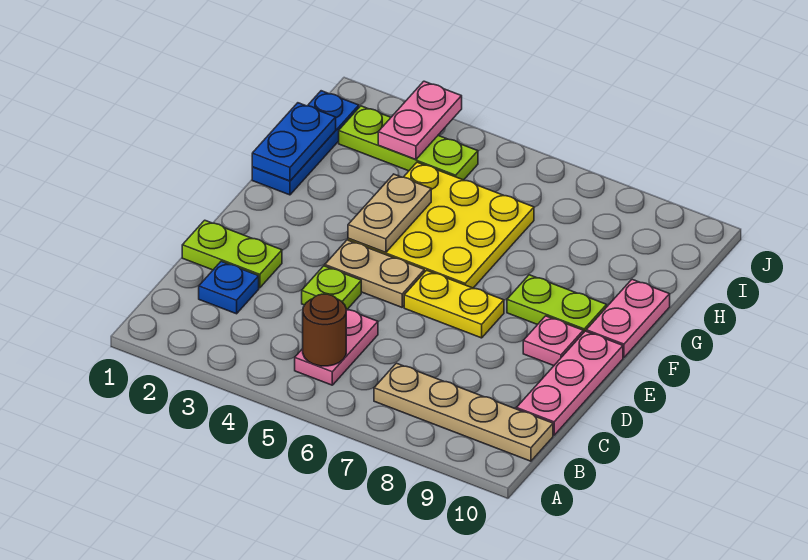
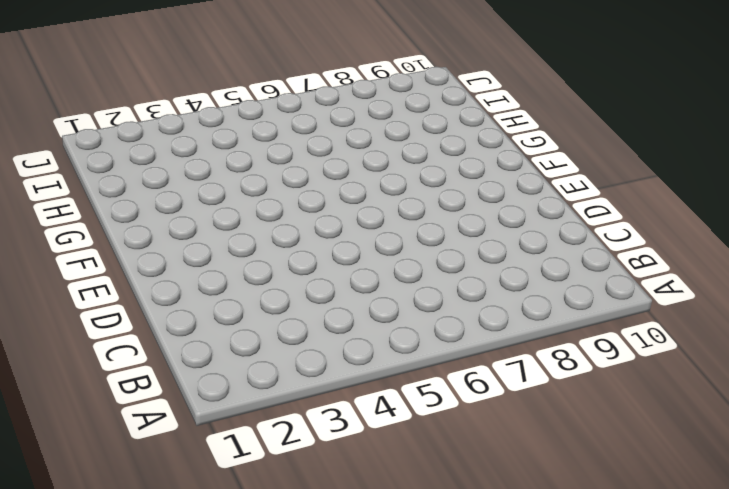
none -> pink plate B5:C5 level 1
none -> tan plate B7:B10 level 1
none -> blue plate C2 level 1

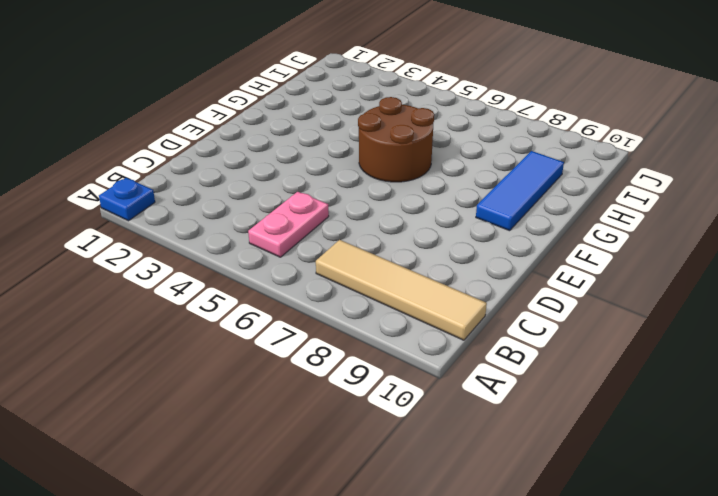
blue plate A1 level 1 -> blue plate C2 level 1
tan tile B7:B10 level 1 -> tan plate B7:B10 level 1
brown round brick F5:G6 level 1 -> yellow plate F4:H6 level 1
blue tile F9:H9 level 1 -> lime plate F8:F9 level 1
none -> pink plate C10:E10 level 1
none -> lime plate D1:D2 level 1
none -> lime plate D4 level 1

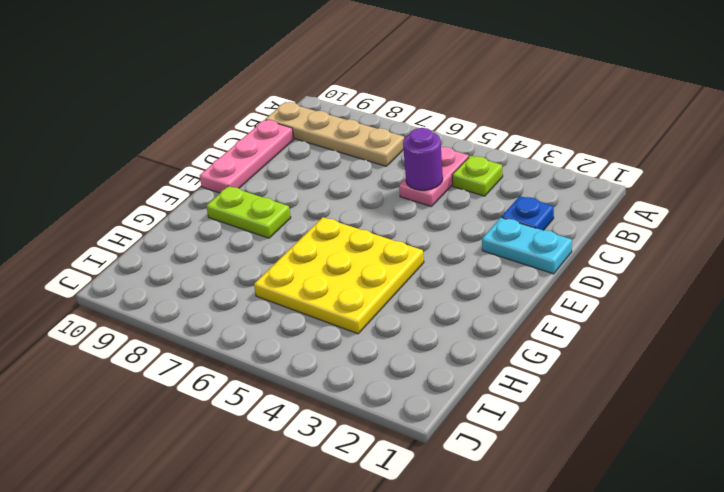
lime plate B4 level 1 -> lime plate D4 level 1
purple round brick C5 level 2 -> none
cyan plate D1:D2 level 1 -> lime plate D1:D2 level 1
none -> tan plate E4:E5 level 1
none -> yellow plate E6:E7 level 1
none -> pink plate E9 level 1

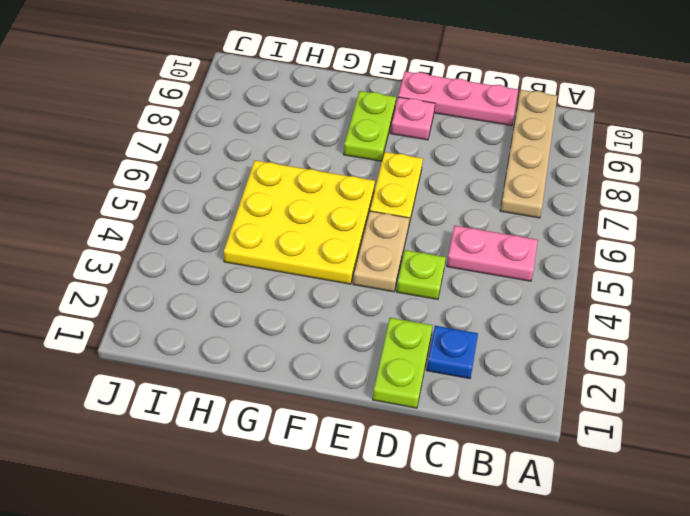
none -> pink plate F10:G10 level 1
none -> blue plate G1:I1 level 1
none -> lime plate I2:I4 level 1

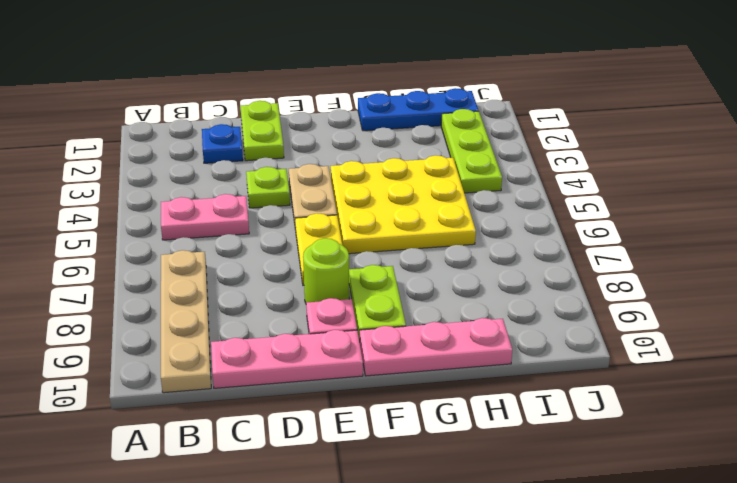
lime round brick E8 level 1 -> none
pink plate F10:H10 level 1 -> pink plate F10:G10 level 1
none -> brown round brick B5 level 2
none -> tan plate F4:G4 level 2
none -> blue plate G1:H1 level 2

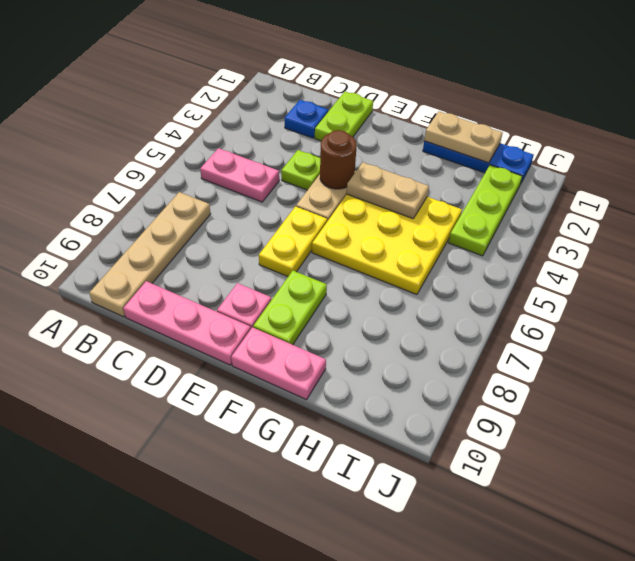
brown round brick E4 level 2 -> brown round brick B5 level 2
tan plate G1:H1 level 2 -> blue plate G1:H1 level 2
none -> pink plate I3:J3 level 2

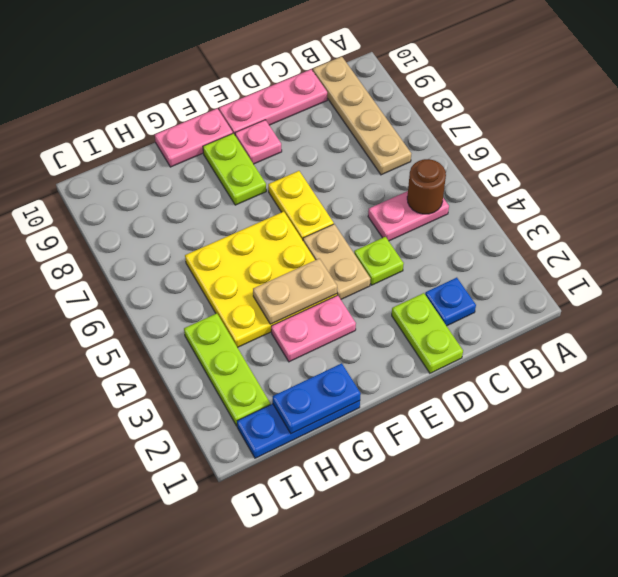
pink plate F3:G3 level 1 -> pink plate I3:J3 level 2

